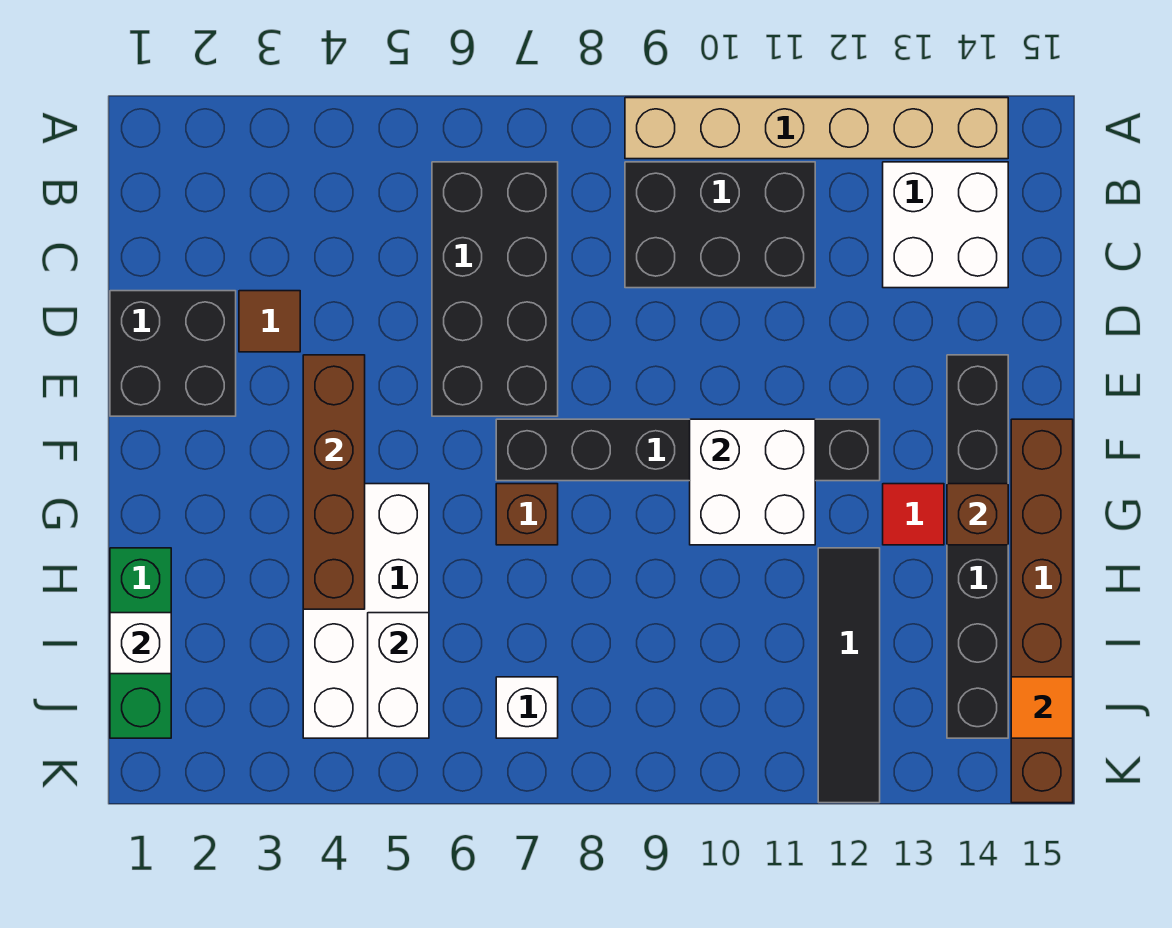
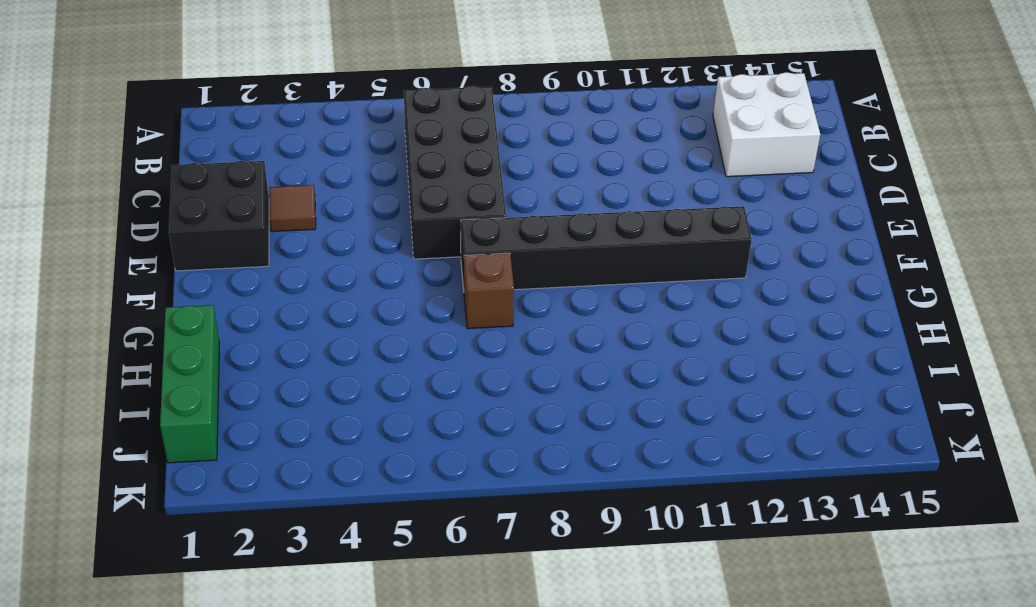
none -> tan brick A9:A14 level 1
none -> black brick B9:C11 level 1
none -> black brick E14:J14 level 1

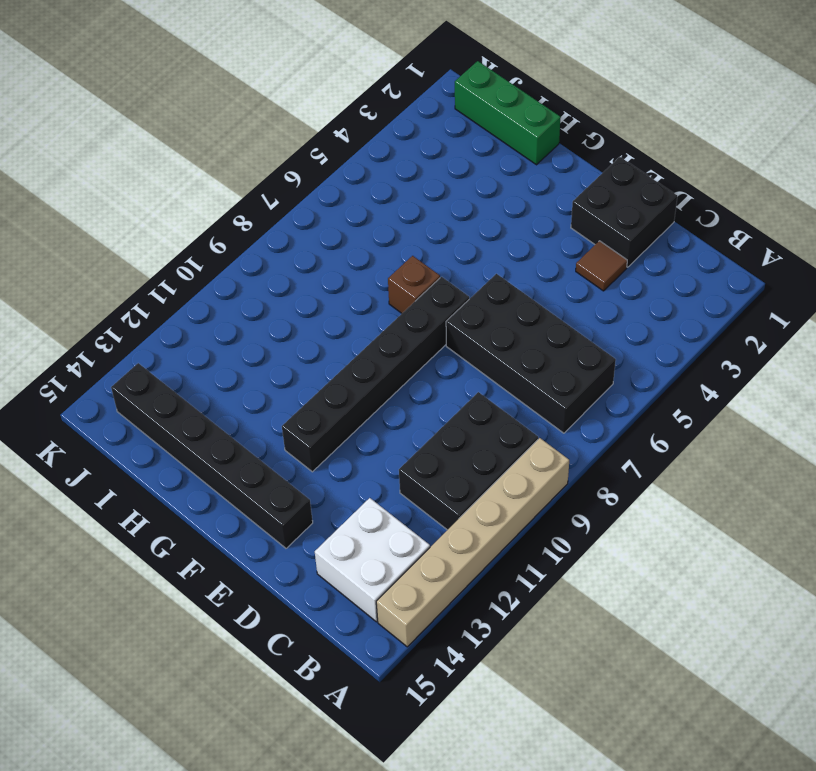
none -> brown brick F15:K15 level 1
none -> white brick G4:J5 level 1
none -> red tile G13 level 1

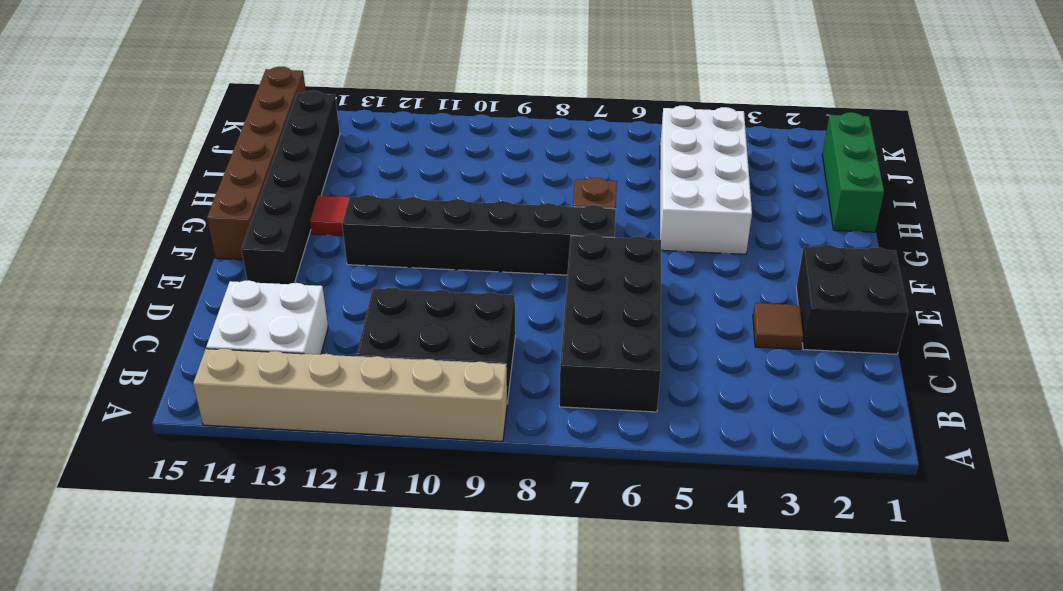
none -> black tile H12:K12 level 1
none -> white brick J7 level 1
none -> brown brick E4:H4 level 2

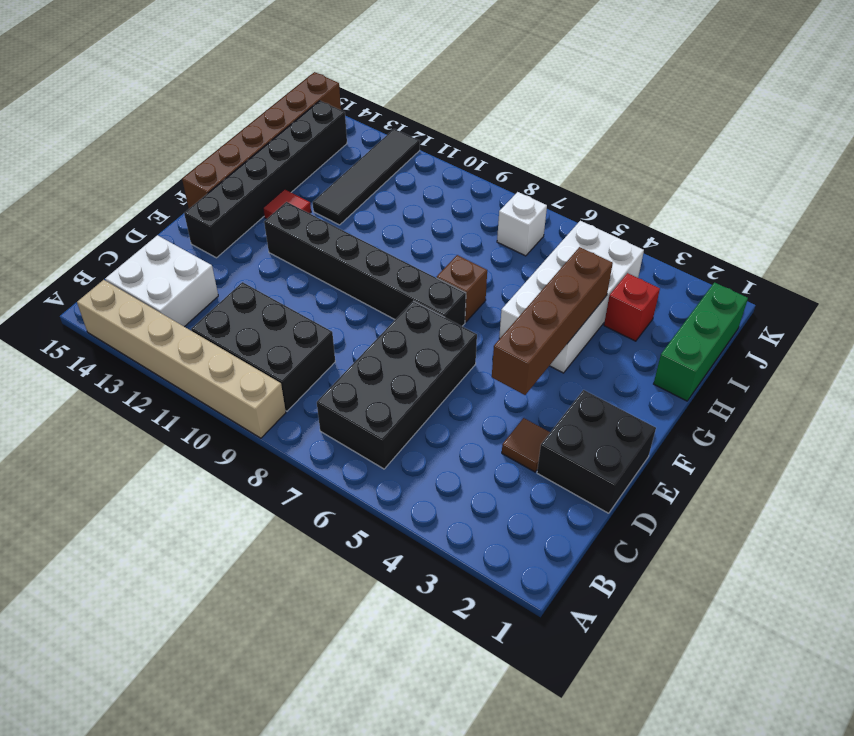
red brick I3 level 1 -> none
none -> white brick F10:G11 level 2
none -> brown brick G14 level 2
none -> white brick I1 level 2

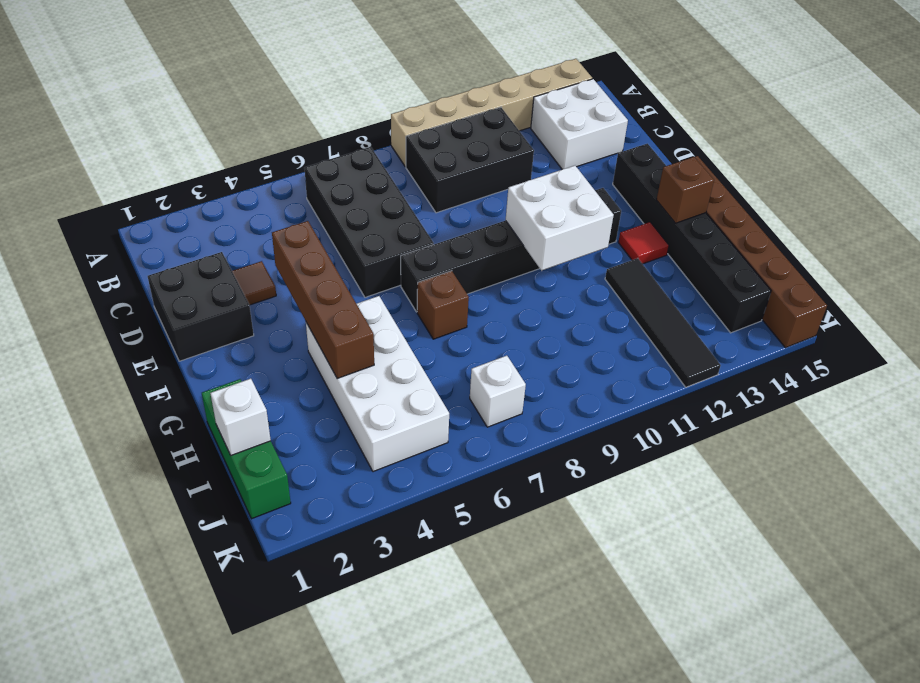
none -> white brick I5:J5 level 2
none -> orange tile J15 level 2

